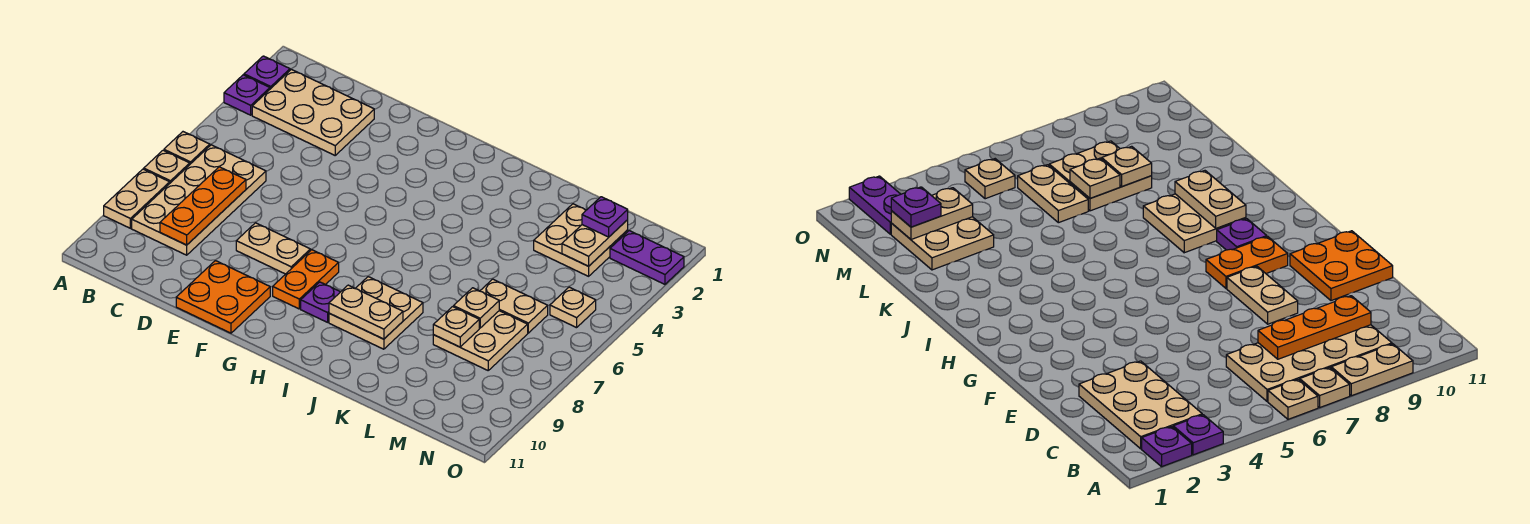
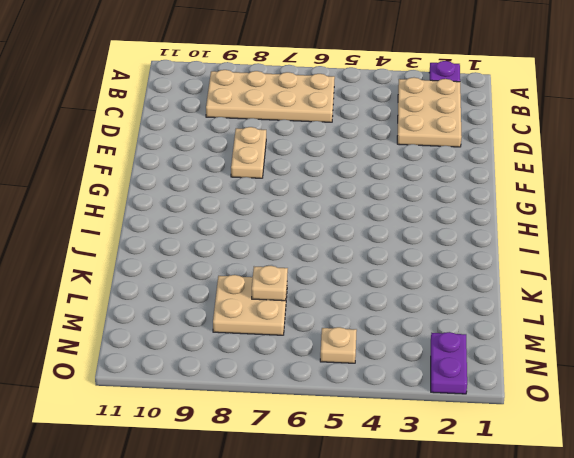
none -> purple plate A3 level 1
none -> tan plate A6 level 1
none -> tan plate A7 level 1

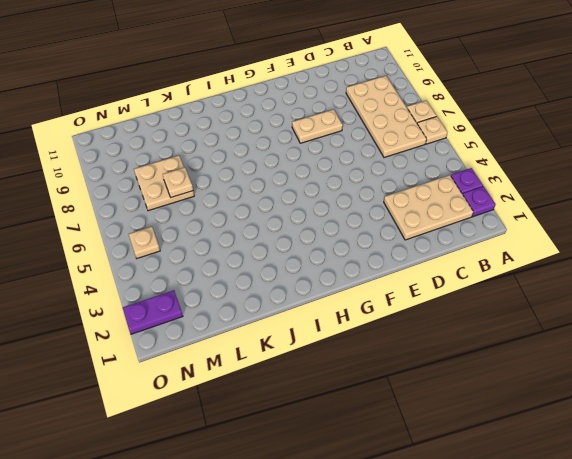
none -> tan plate A8:A9 level 1
none -> orange plate E10:F11 level 1
none -> orange plate G8:G9 level 1

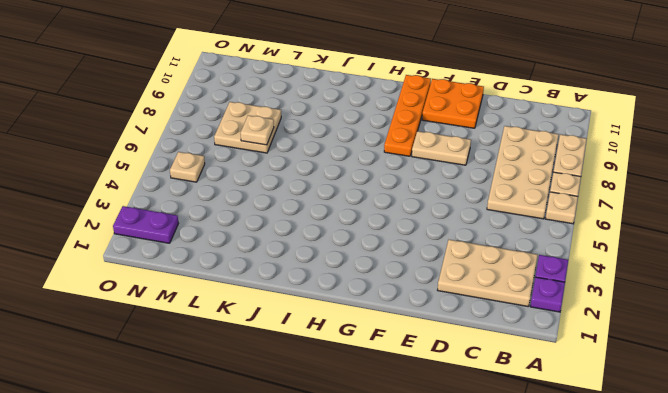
orange plate G8:G11 level 1 -> orange plate G8:G9 level 1
none -> purple plate H9 level 1
none -> tan plate I8:J9 level 1
none -> tan plate L2:M3 level 1

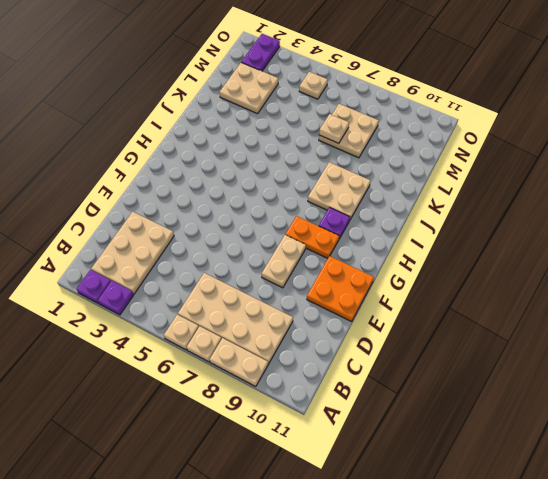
none -> tan plate L6:M6 level 1
none -> orange plate C7:C9 level 2
none -> tan plate I9:J9 level 2

